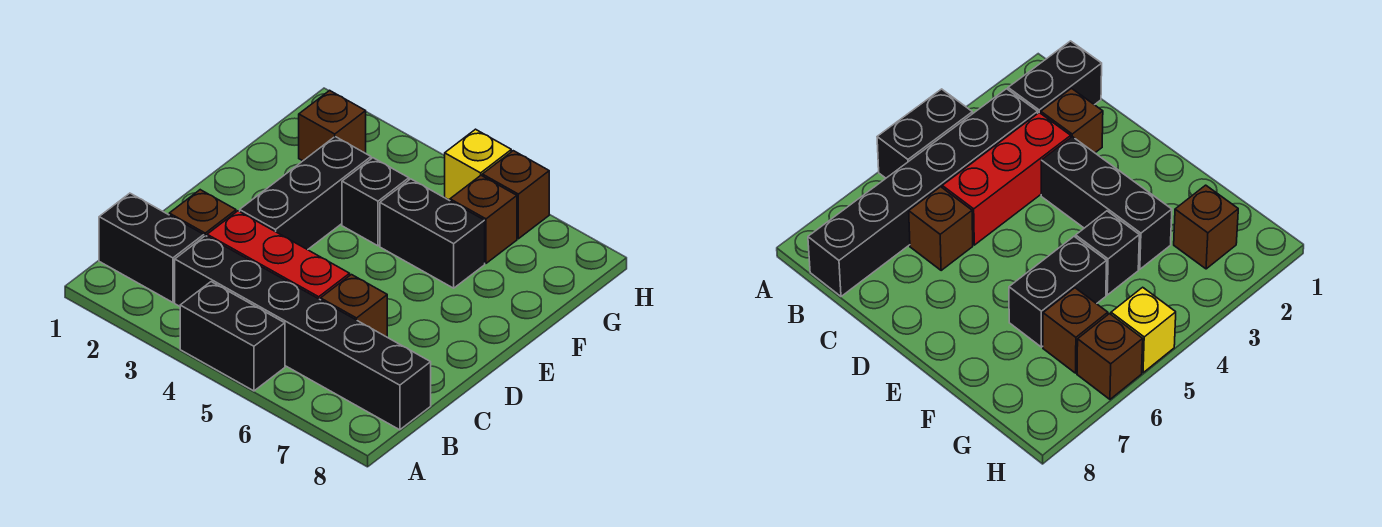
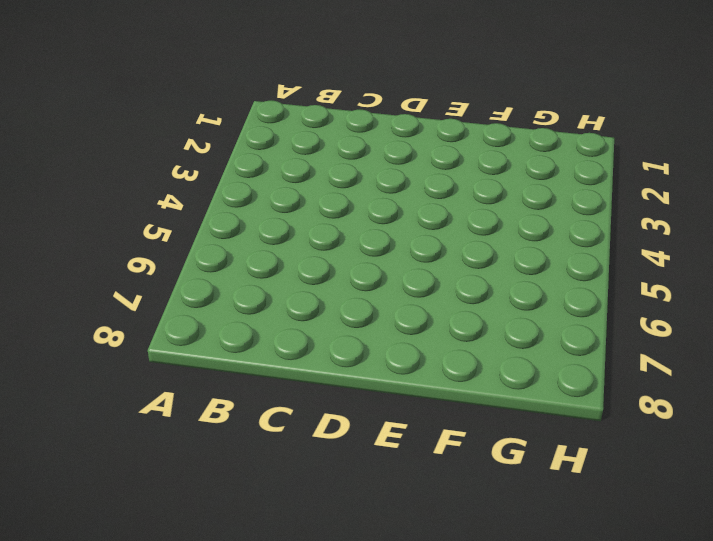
none -> black brick A4:A5 level 1
none -> black brick B1:B2 level 1
none -> black brick B3:B8 level 1

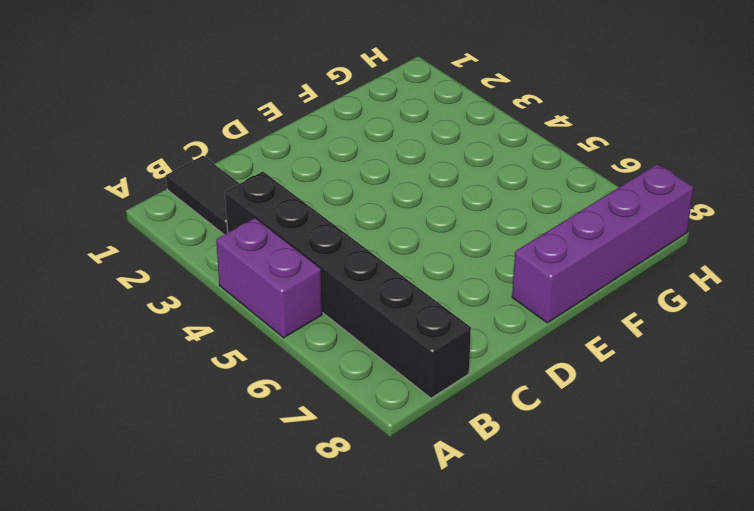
purple brick A4:A5 level 1 -> black brick A4:A5 level 1
black tile B1:B2 level 1 -> black brick B1:B2 level 1
purple brick E8:H8 level 1 -> none
none -> brown brick C2 level 1
none -> red brick C3:C5 level 1
none -> brown brick C6 level 1

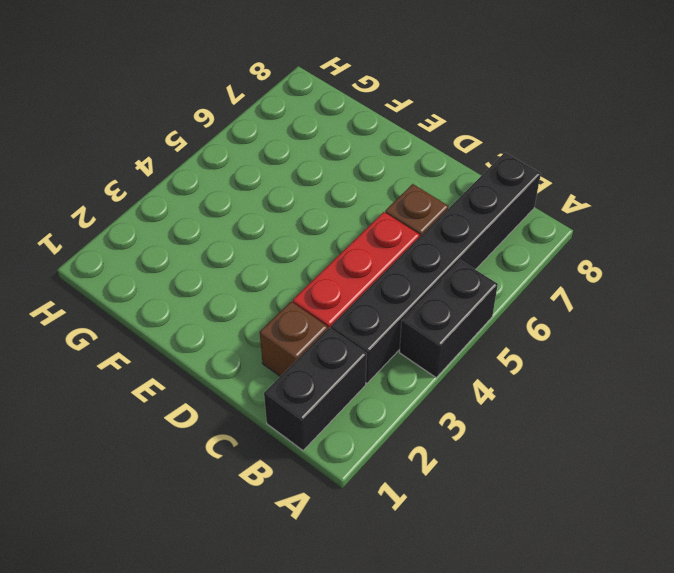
none -> black brick D3:F3 level 1
none -> black brick F4 level 1
none -> black brick F5:F6 level 1

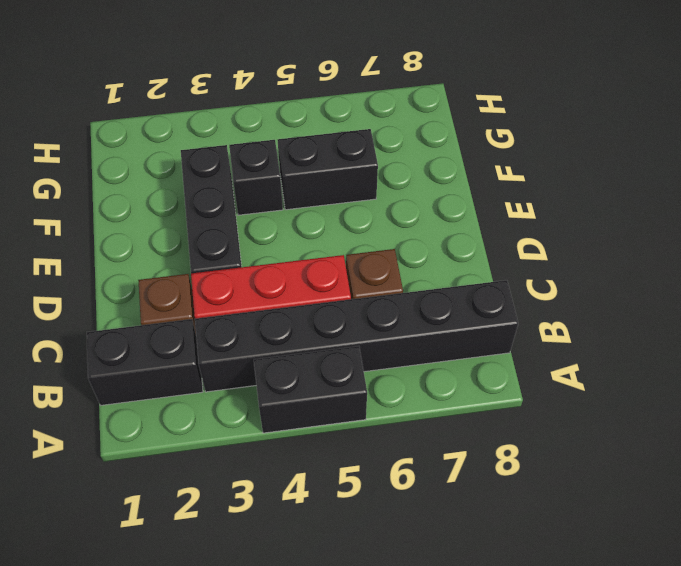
none -> brown brick G2 level 1
none -> brown brick G6 level 1
none -> yellow brick H5 level 1

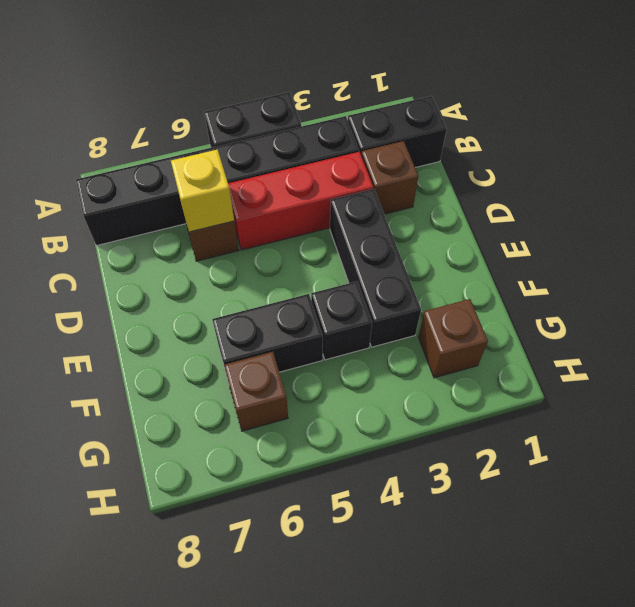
yellow brick C6 level 2 -> yellow brick H5 level 1
none -> brown brick H6 level 1

